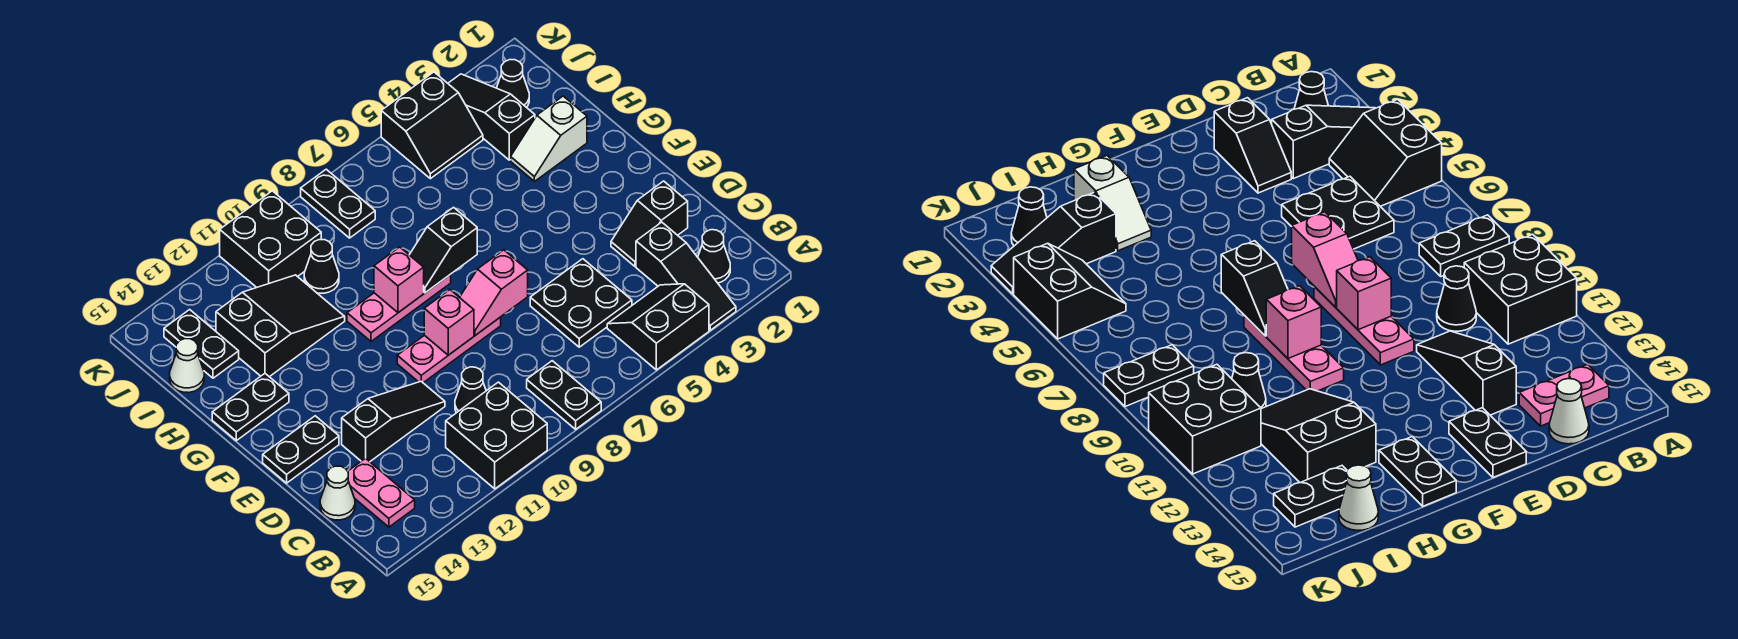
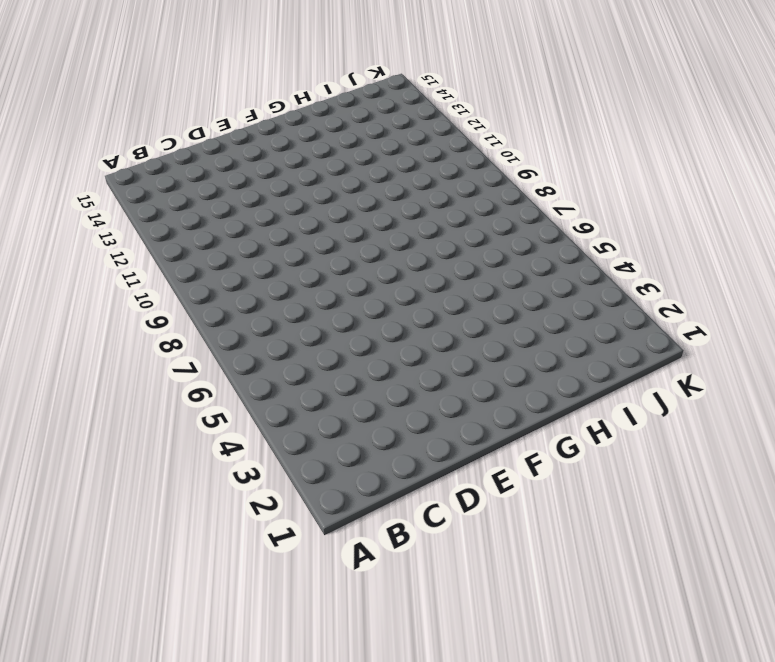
none -> black slope A3:C3 level 1 top C
none -> black slope A4:B5 level 1 top A
none -> black plate A8:B8 level 1

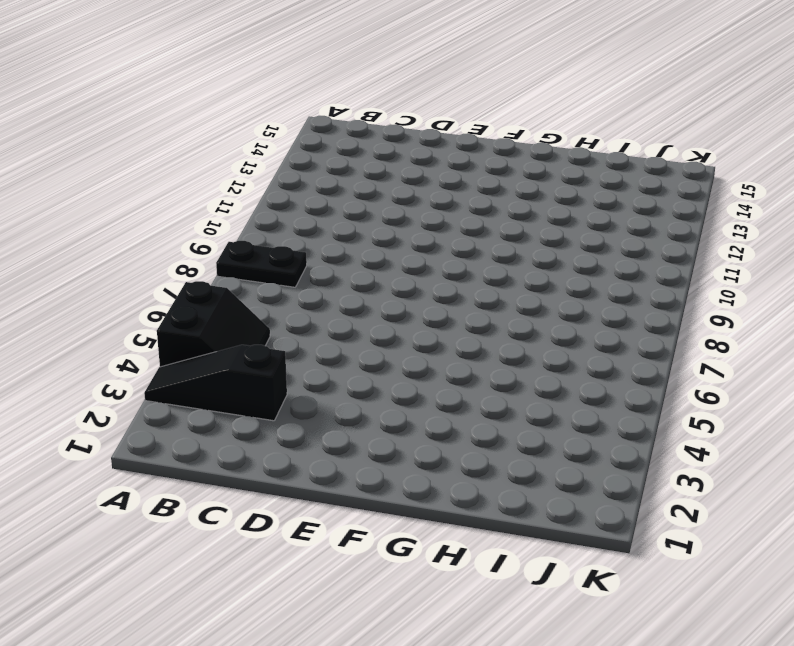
none -> black brick A10:B11 level 1
none -> black cone B2 level 1
none -> pink plate B14:C14 level 1

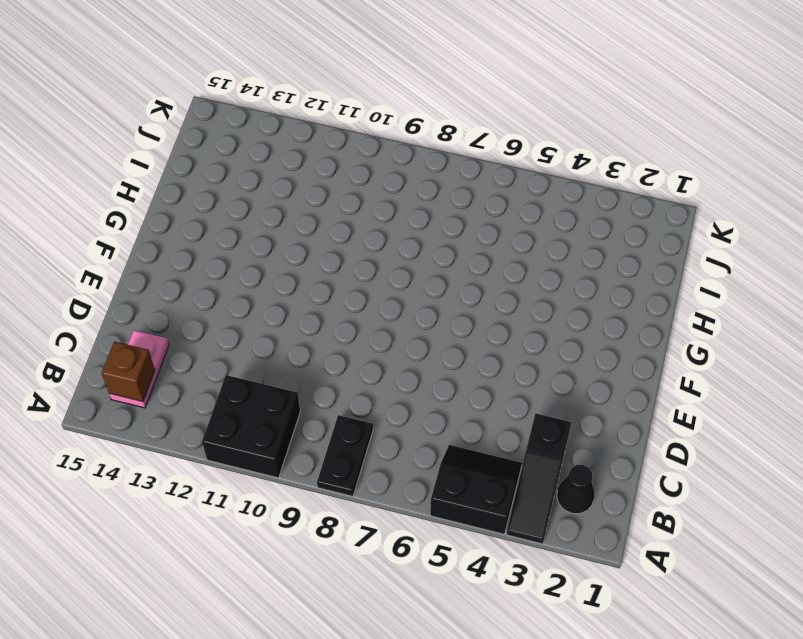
brown brick B14 level 2 -> none
none -> black plate C5:D6 level 1
none -> black cone C10 level 1
none -> white cone C15 level 1

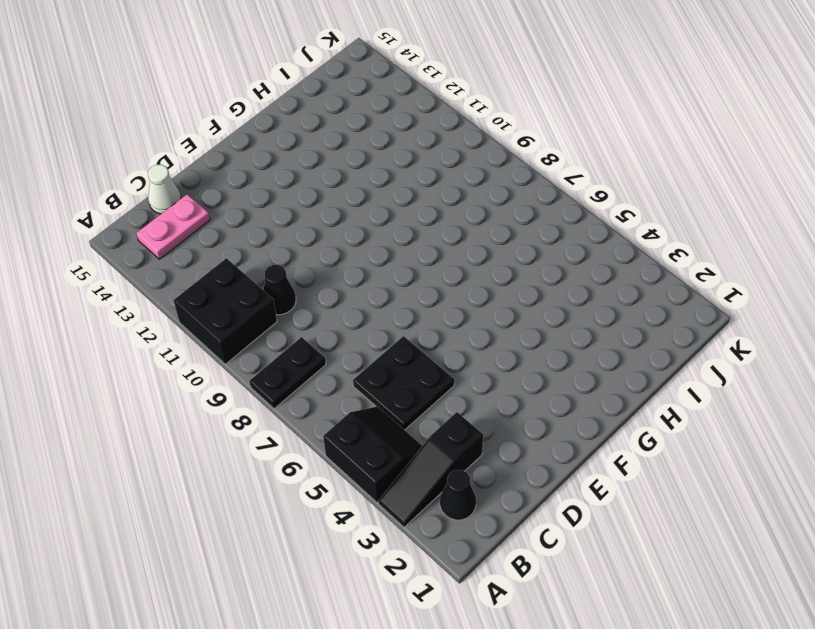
none -> black slope D2:D3 level 1 top 2
none -> black slope D11:D13 level 1 top 13
none -> pink plate E8:E10 level 1

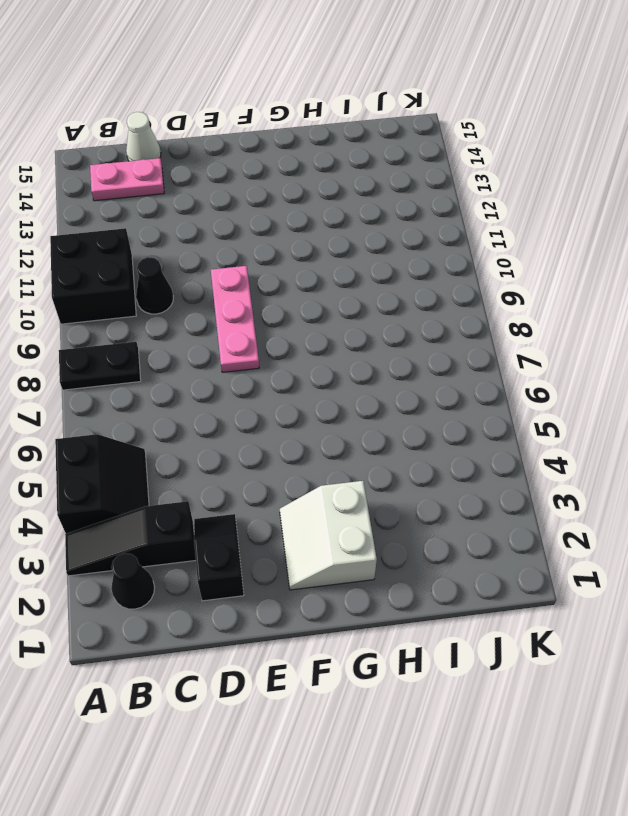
white slope F2:G3 level 1 top G -> none
none -> black plate C5:D6 level 1
none -> black slope D11:D13 level 1 top 13
none -> black plate E14:E15 level 1

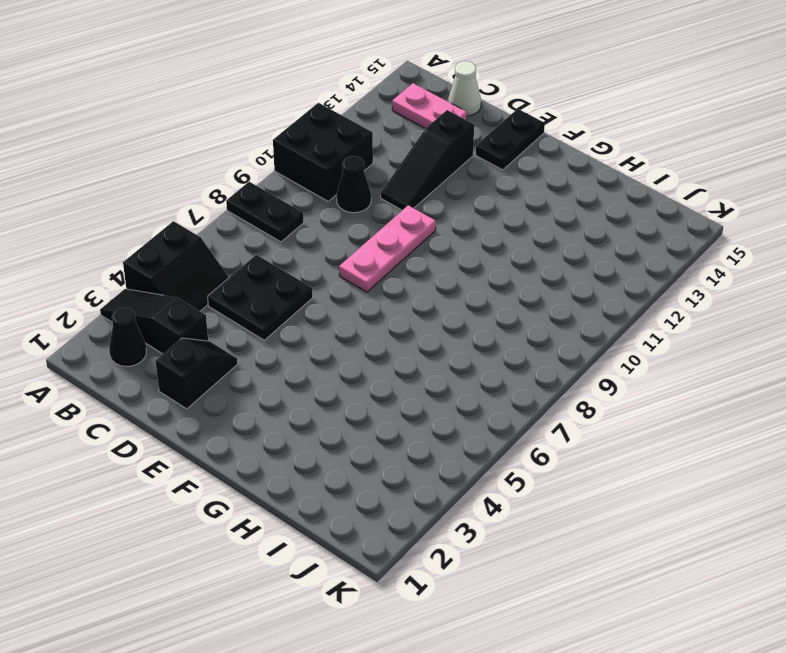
none -> pink plate G8:G10 level 1
none -> black plate G14:G15 level 1
none -> white slope H2:H3 level 1 top 2

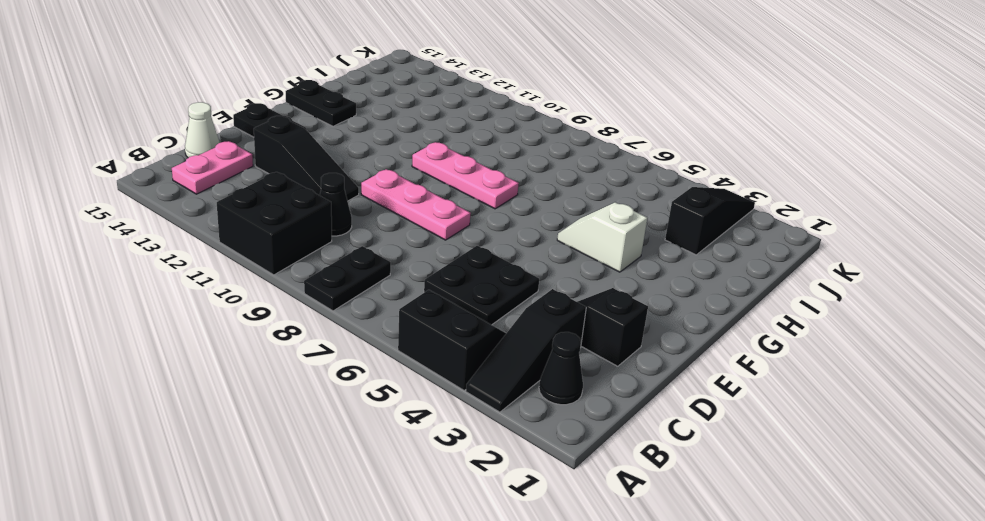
white slope G4:G5 level 1 top 4 -> white slope H2:H3 level 1 top 2
none -> black slope H11:I13 level 1 top 13
none -> black cone I10 level 1
none -> black plate I14:J14 level 1

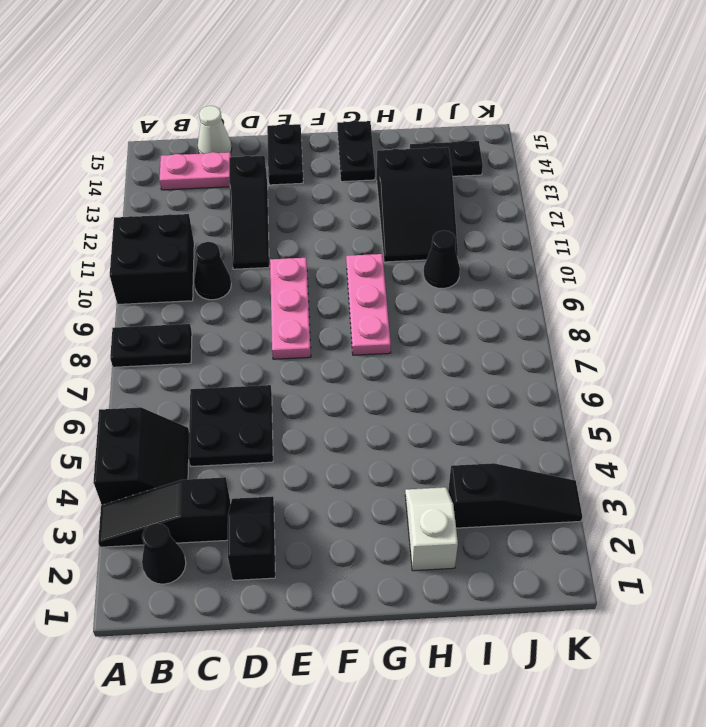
none -> white cone I15 level 1
none -> black cone J2 level 1
none -> black slope J4:K5 level 1 top K

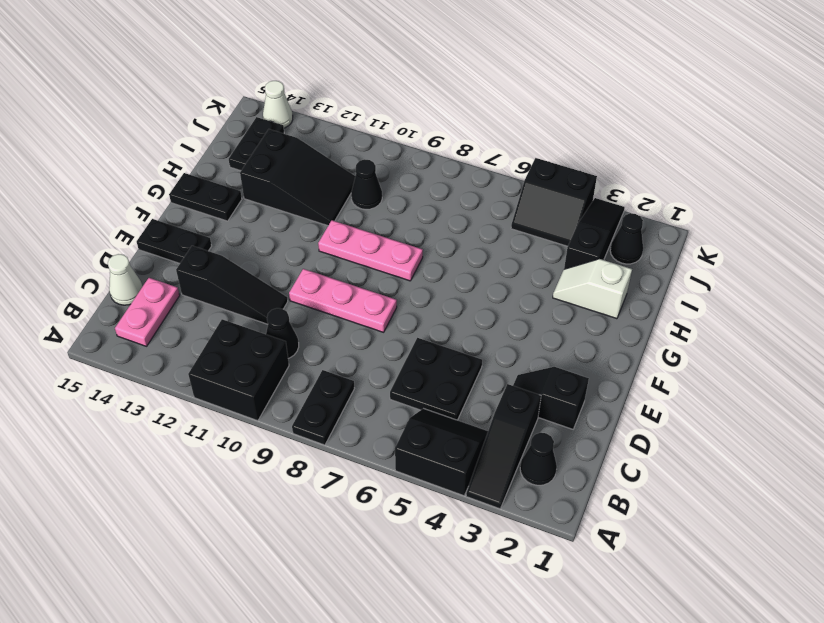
white cone K14 level 1 -> white cone I15 level 1
none -> black plate J8:K8 level 1
none -> black brick J10:K11 level 1
none -> pink slope E7:E8 level 2 top 7

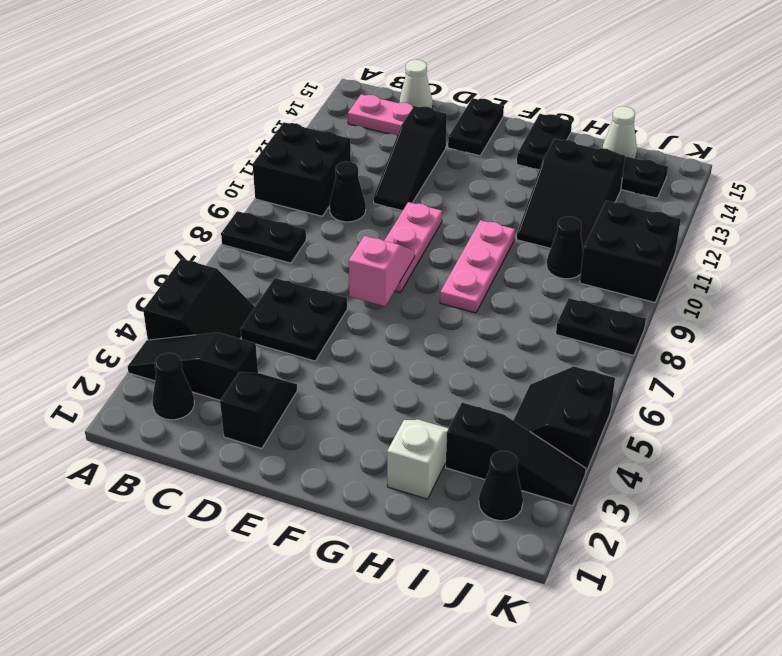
none -> pink brick E9 level 2
none -> black slope G7:G8 level 2 top 7
none -> pink brick G9 level 2

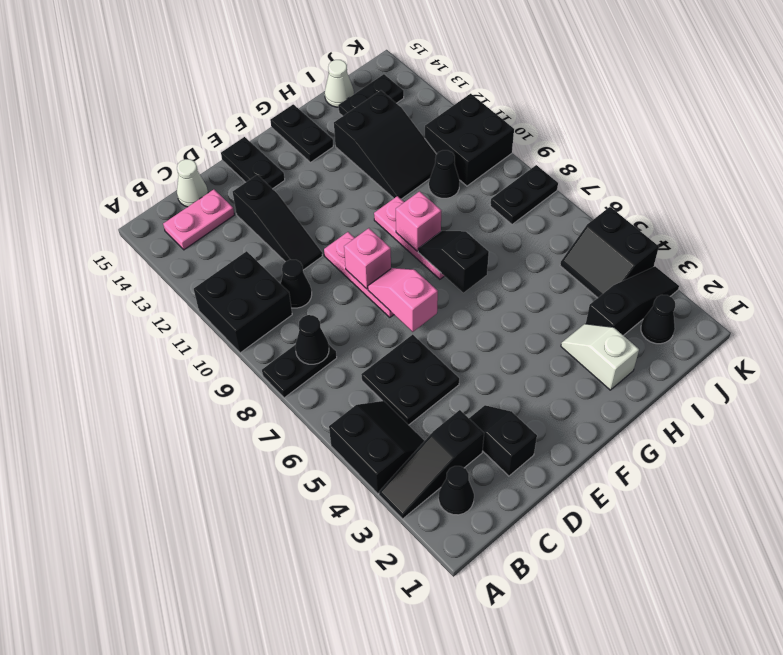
black cone B8 level 2 -> none

